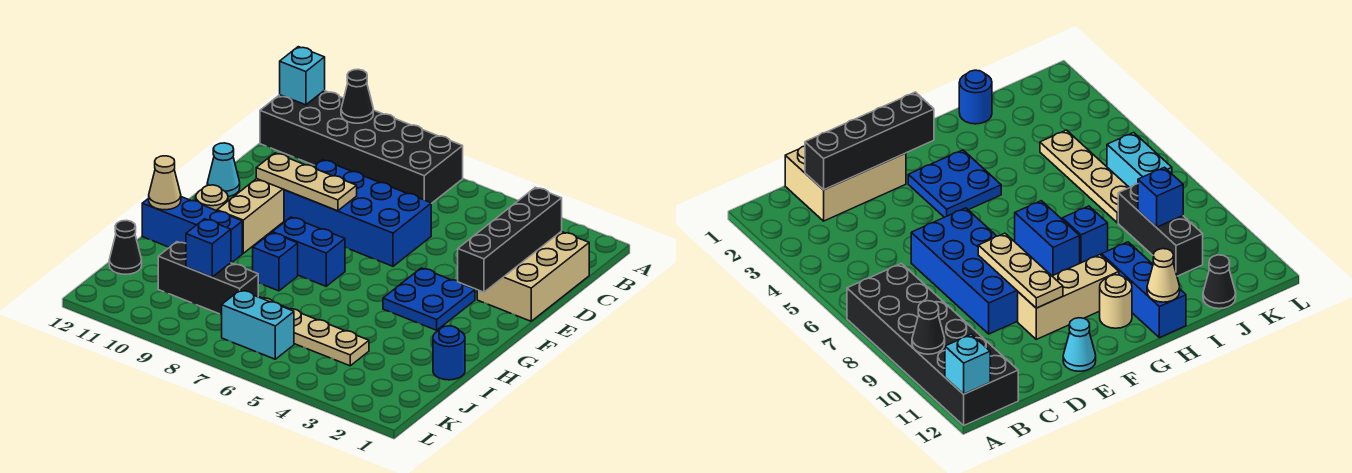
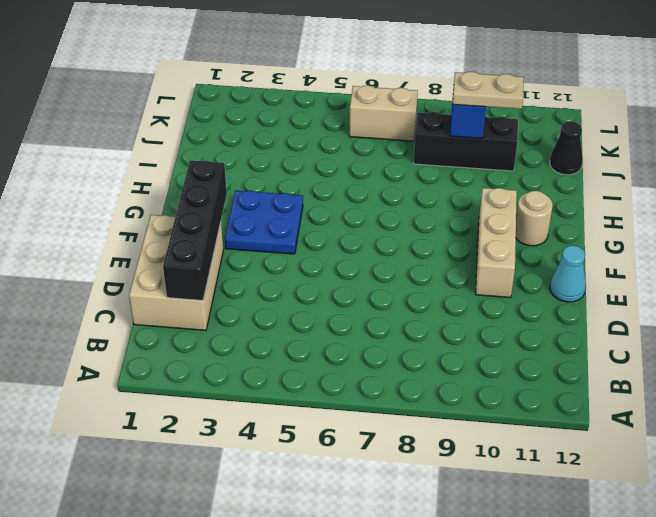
tan plate J9:J10 level 3 -> none
tan brick K6:K7 level 1 -> cyan brick K6:K7 level 1
none -> black brick A7:B12 level 1
none -> blue brick D6:E9 level 1
none -> blue brick G7:G8 level 1

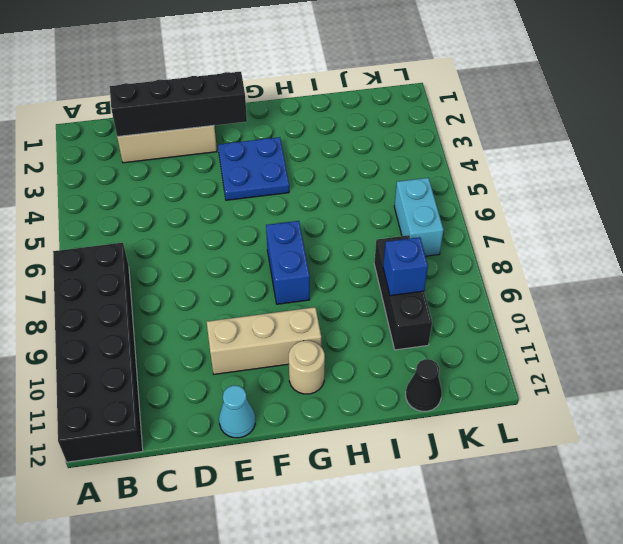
none -> blue brick D6:E9 level 1
none -> blue brick H8 level 1
none -> blue brick H10:H12 level 1

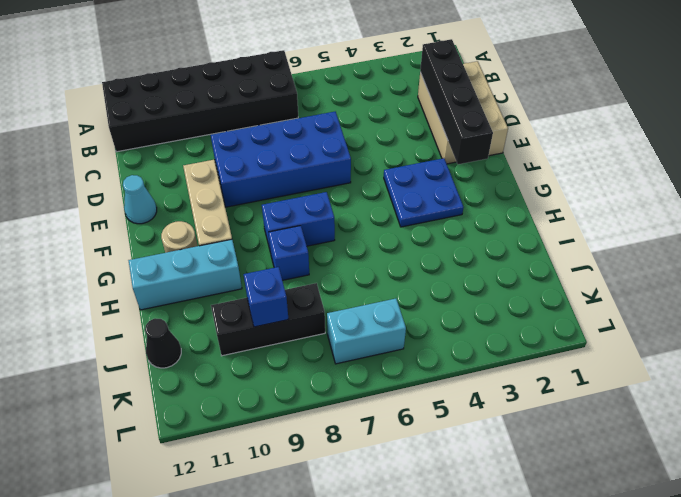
cyan brick H10:H12 level 1 -> blue brick H10:H12 level 1
none -> blue round brick I1 level 1
none -> tan plate J4:J7 level 1
none -> black cone A10 level 2

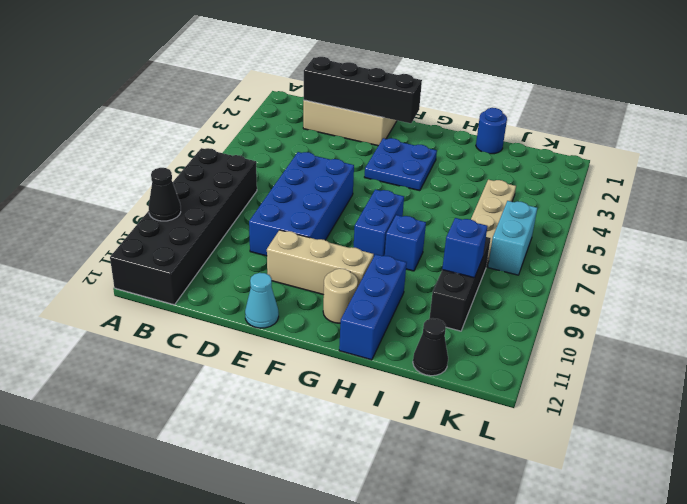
none -> cyan brick A12 level 2
none -> tan plate E8:E10 level 2
none -> tan cone H12 level 2

